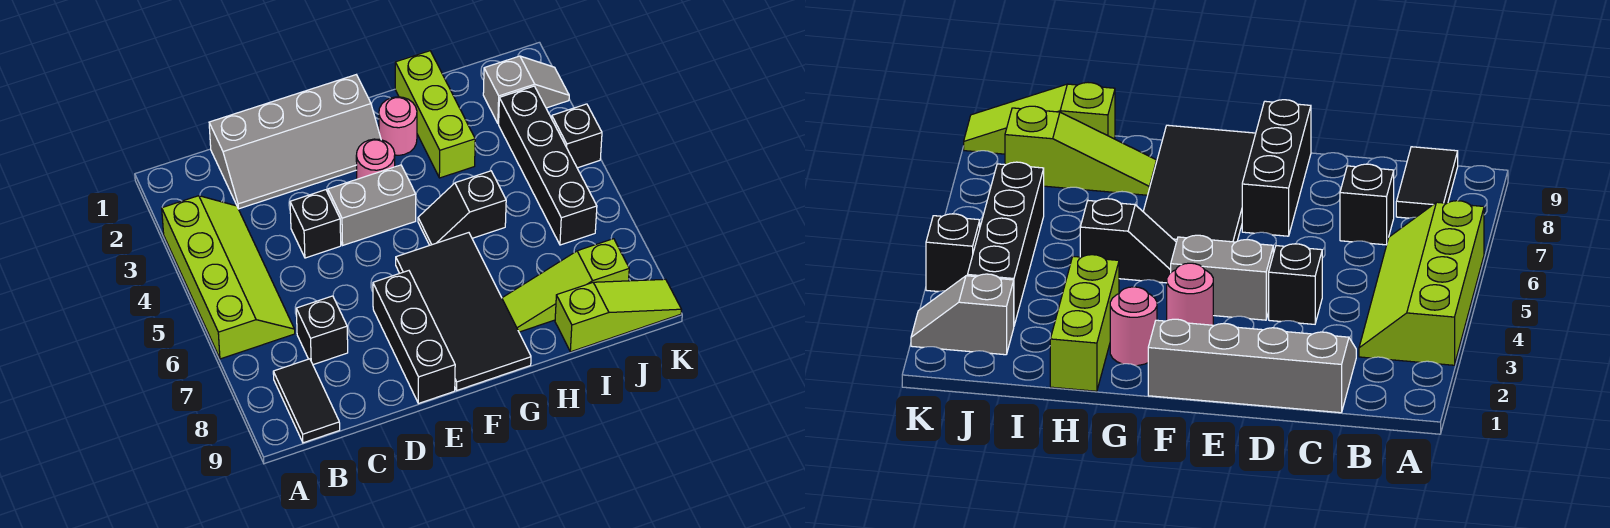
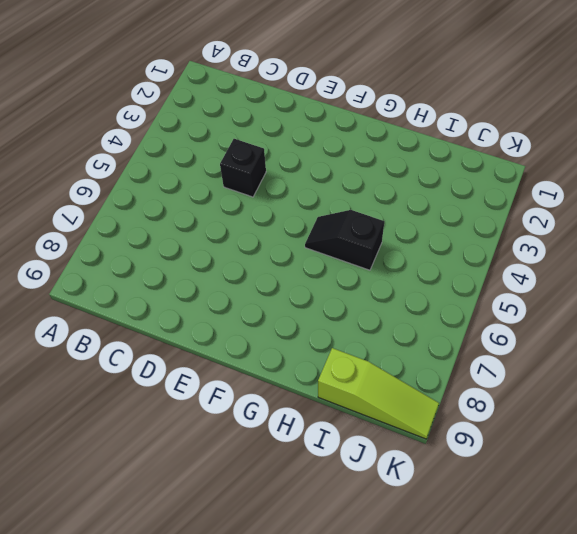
none -> lime slope A3:B6 level 1 top A
none -> black tile B8:B9 level 1
none -> grey slope C1:F2 level 1 top 1

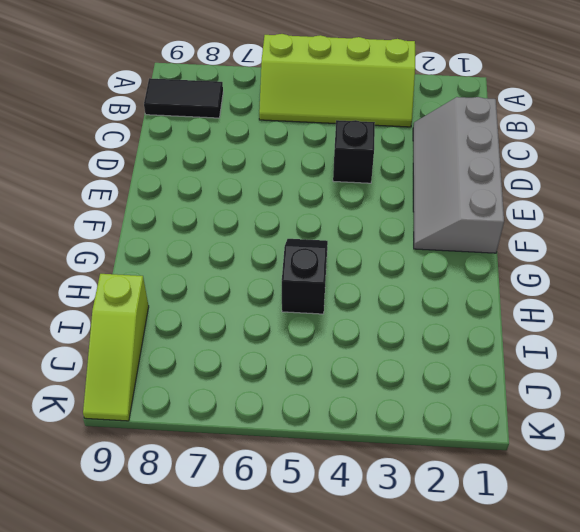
none -> black brick C7 level 1
none -> grey brick E4:F4 level 1
none -> black brick E7:E9 level 1

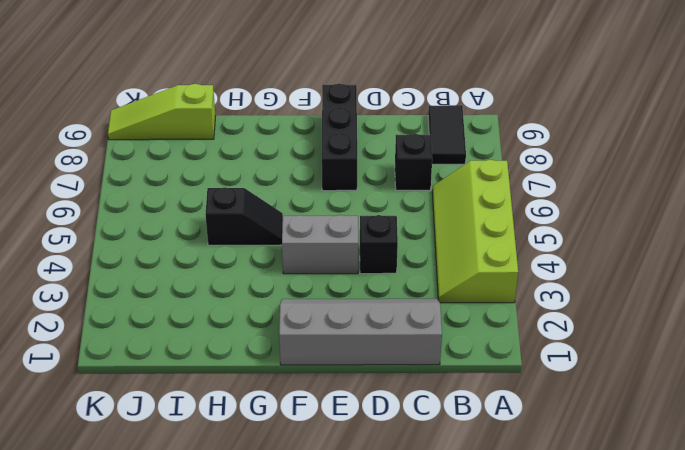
none -> pink round brick F3 level 1
none -> black tile F6:G9 level 1
none -> pink round brick G2 level 1

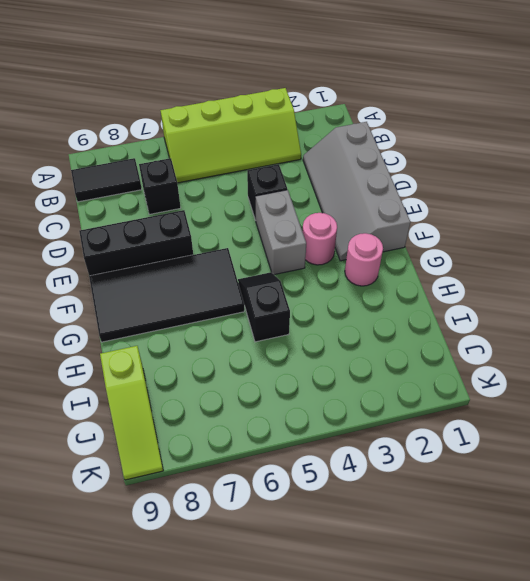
none -> lime brick H1:H3 level 1
none -> lime slope H8:J8 level 1 top J
none -> grey slope J2:K2 level 1 top J

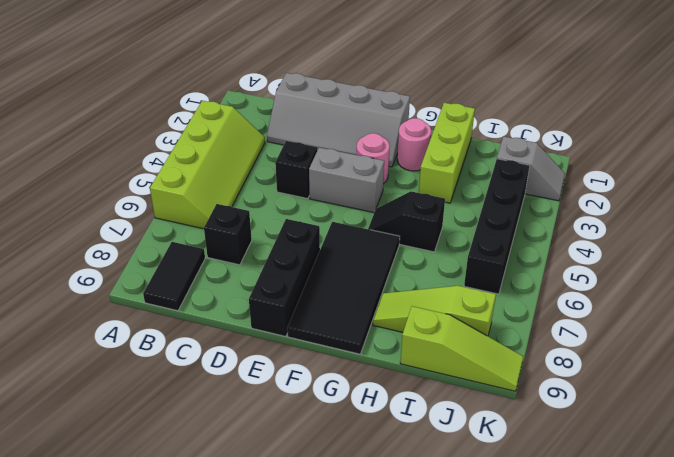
none -> black brick K4 level 1

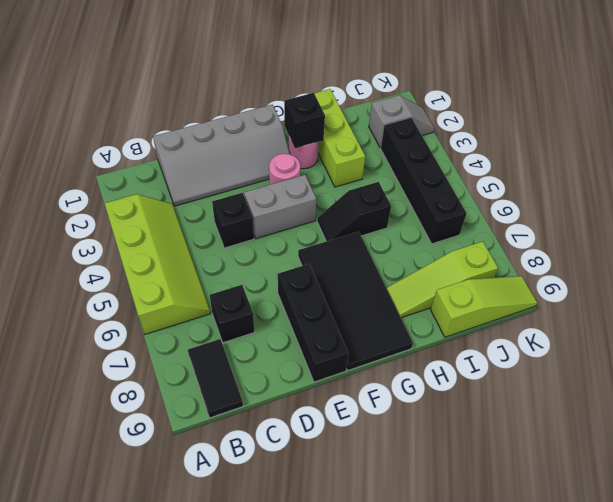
black brick G2 level 2 -> black brick K4 level 1

